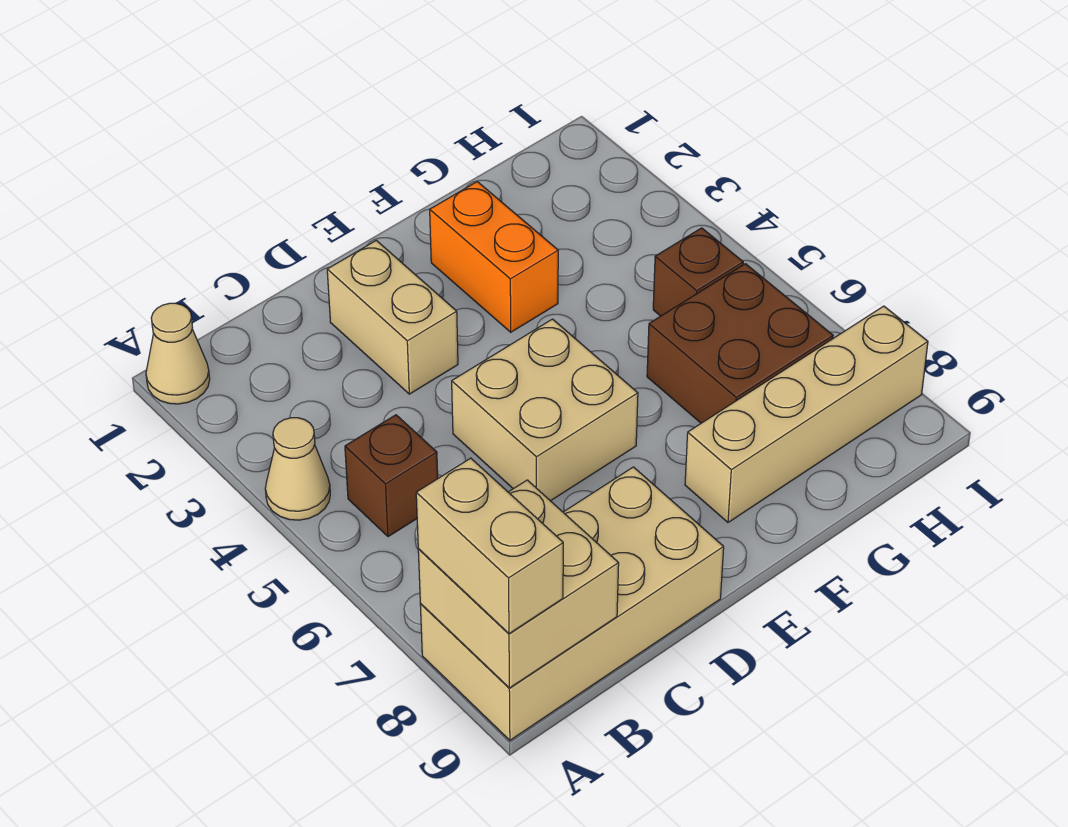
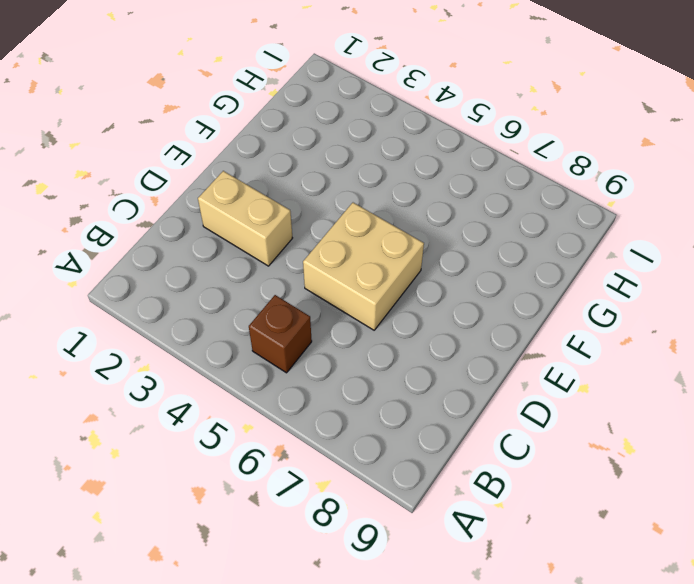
none -> tan cone A1 level 1
none -> tan cone A4 level 1
none -> tan brick A8:D9 level 1

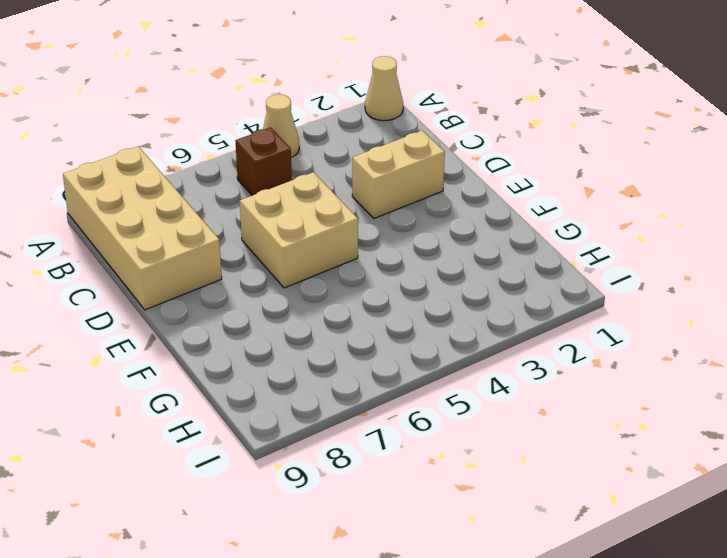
none -> orange brick F2:F3 level 1
none -> tan brick F8:I8 level 1
none -> brown brick G6:H7 level 1

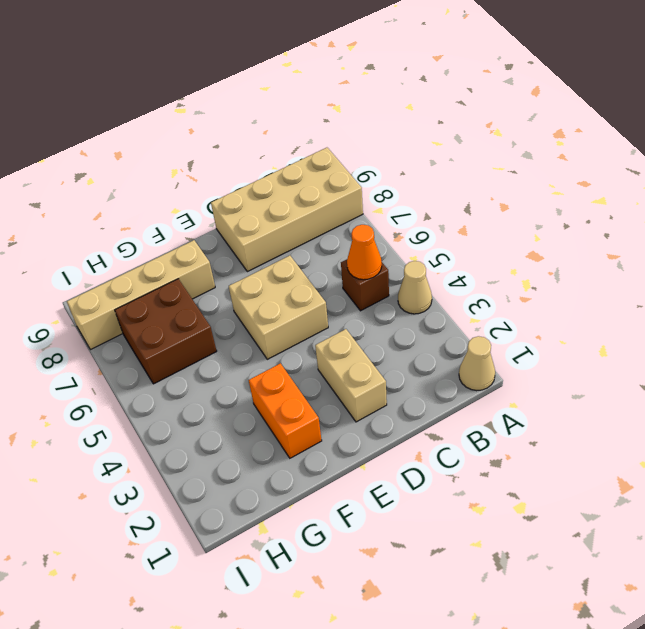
orange cone B5 level 2 -> none
none -> brown brick H5 level 1
none -> tan brick A8:B9 level 2
none -> tan brick A8:A9 level 3

